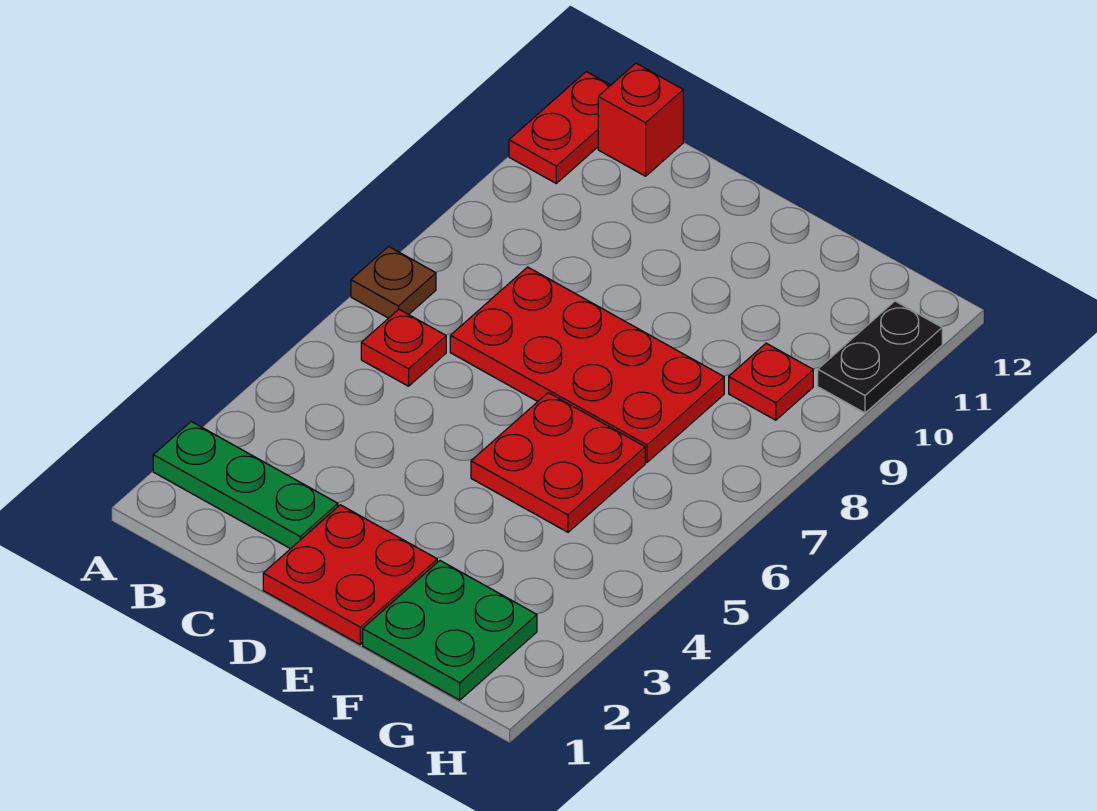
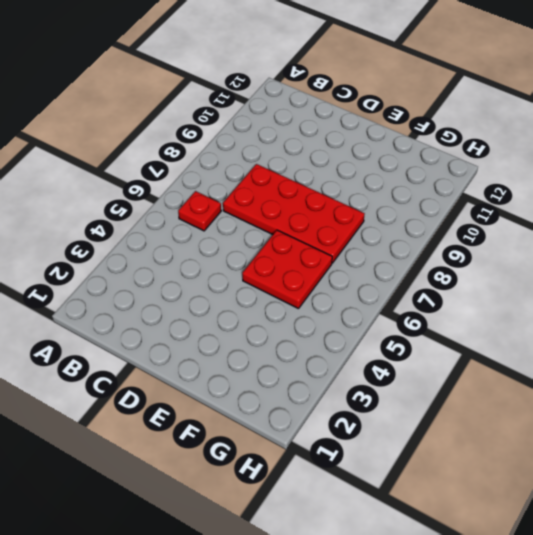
none -> green plate A2:C2 level 1
none -> brown plate A7 level 1

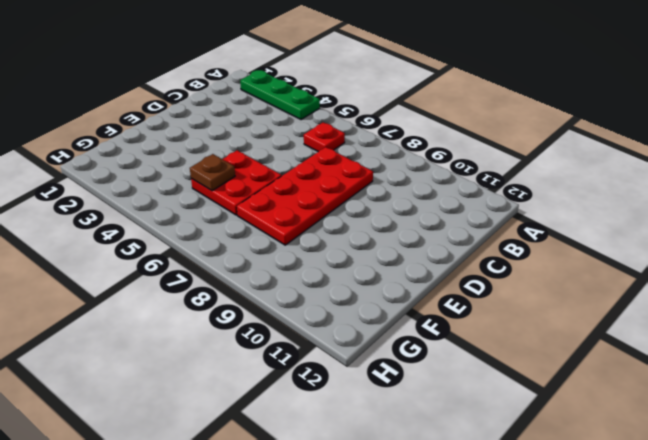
green plate A2:A4 level 1 -> green plate A2:C2 level 1
brown plate F5 level 2 -> brown plate A7 level 1
none -> red plate A11:A12 level 1
none -> red brick B12 level 1

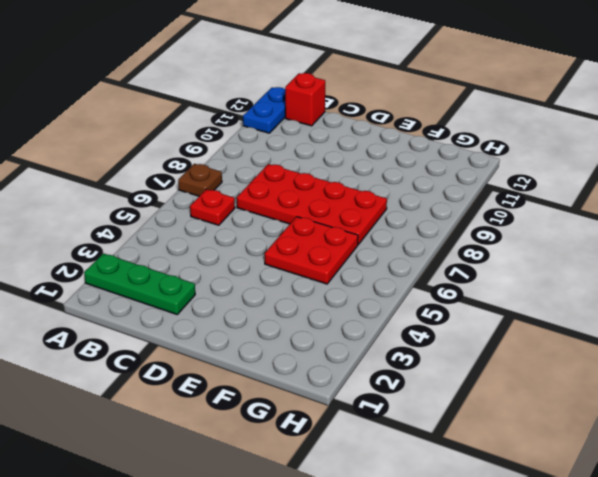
blue plate A11:A12 level 1 -> red plate A11:A12 level 1
none -> red plate D1:E2 level 1
none -> green plate F1:G2 level 1

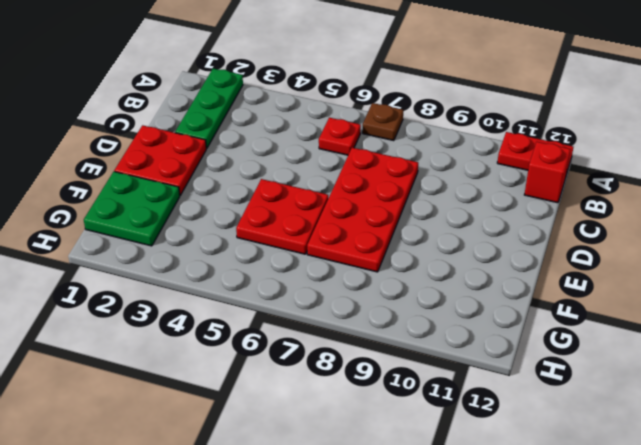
none -> red plate G9 level 1
none -> black plate H10:H11 level 1

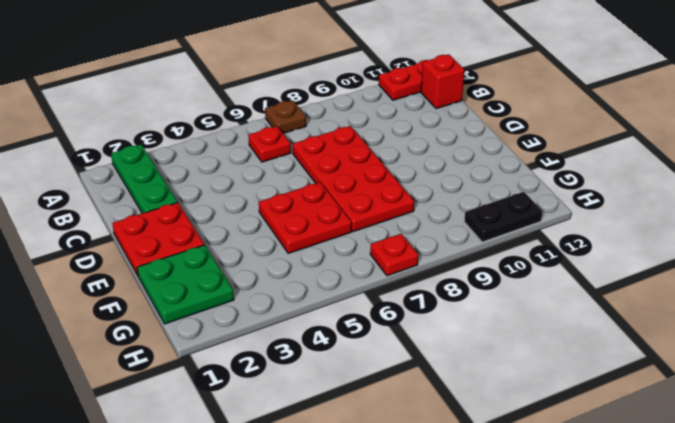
red plate H7 level 1 -> red plate G9 level 1

